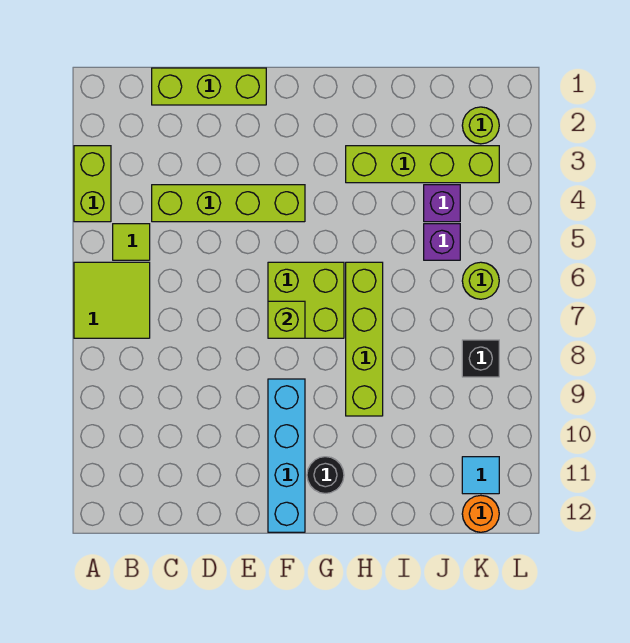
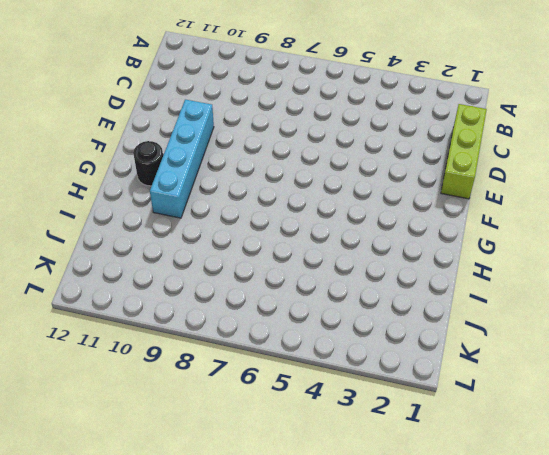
cyan brick E10:H10 level 1 -> cyan brick F9:F12 level 1
none -> lime brick A3:A4 level 1
none -> lime tile A6:B7 level 1
none -> lime tile B5 level 1

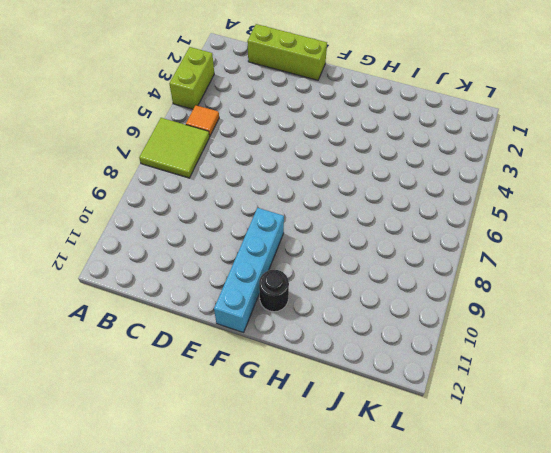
orange tile B5 level 1 -> lime tile B5 level 1
none -> lime brick C4:F4 level 1
none -> lime brick F6:G7 level 1
none -> lime brick H3:K3 level 1

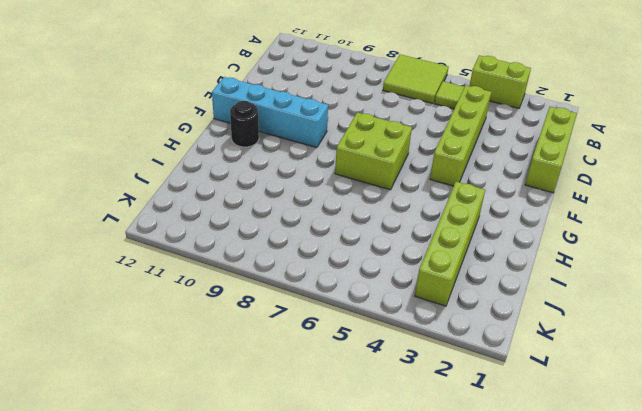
none -> lime brick H6:H9 level 1
none -> purple brick J4 level 1
none -> purple brick J5 level 1

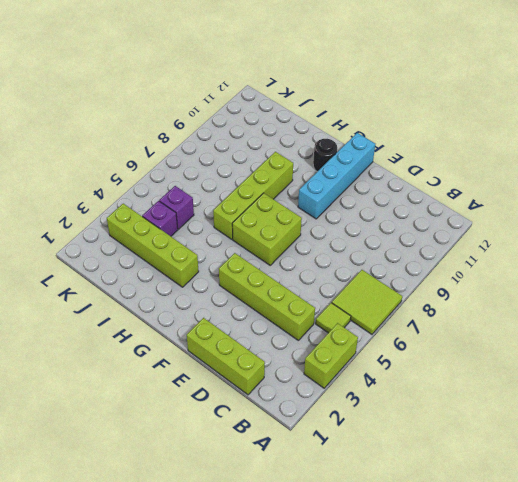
none -> lime round brick K2 level 1
none -> lime round brick K6 level 1
none -> black brick K8 level 1

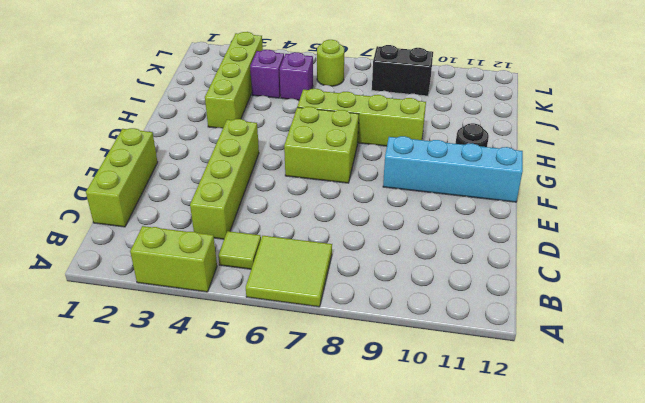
black brick K8:K9 level 1 -> black brick K8 level 1
none -> lime round brick K2 level 1
none -> cyan tile K11 level 1
none -> orange round brick K12 level 1

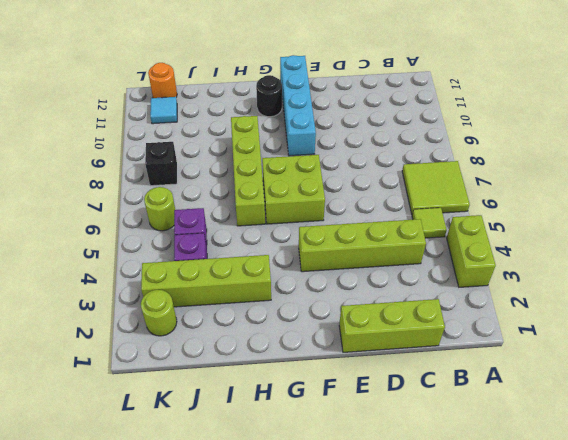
none -> lime brick F7 level 2

